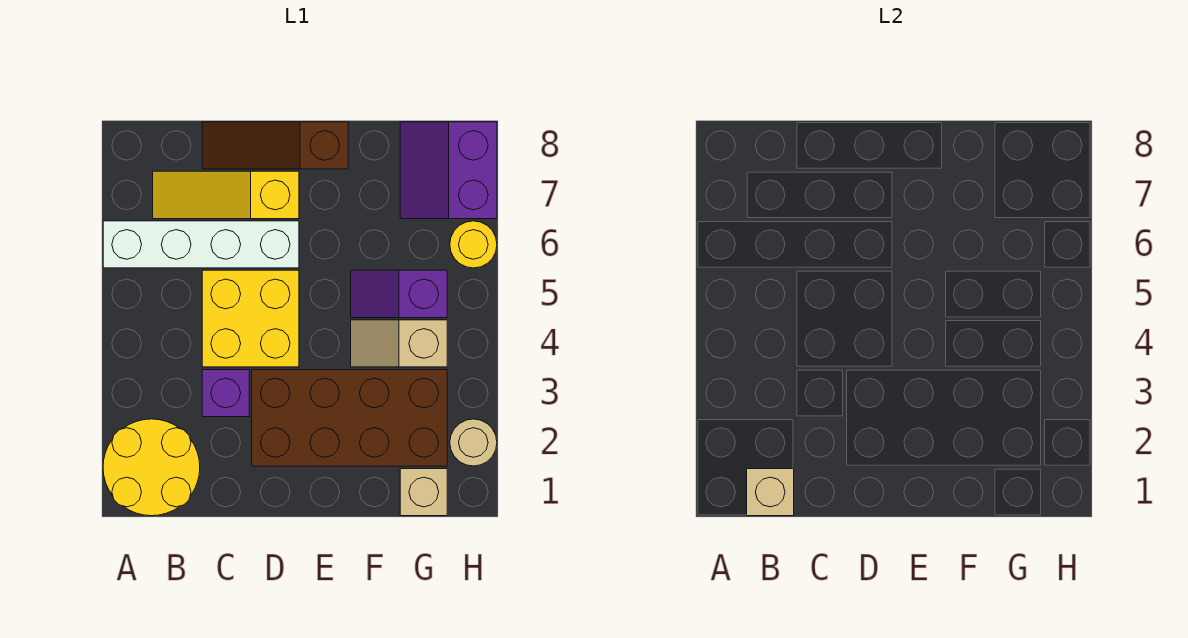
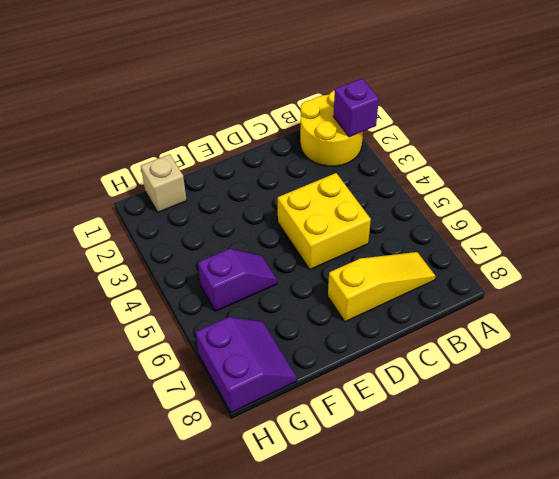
purple brick A2 level 2 -> purple brick C3 level 1
none -> white brick A6:D6 level 1
none -> brown slope C8:E8 level 1 top E
none -> brown brick D2:G3 level 1

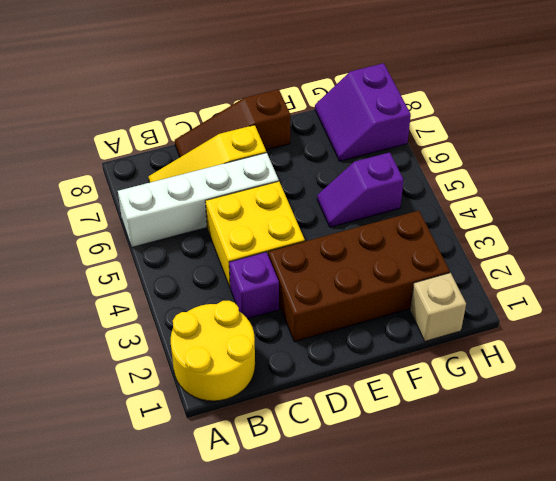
none -> tan slope F4:G4 level 1 top G
none -> tan round brick H2 level 1
none -> yellow round brick H6 level 1

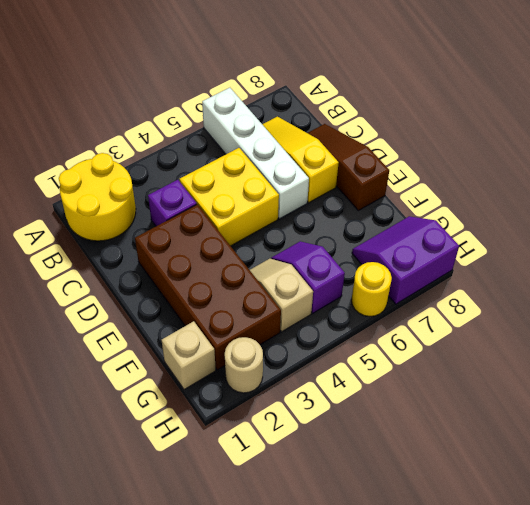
none -> tan brick B1 level 2

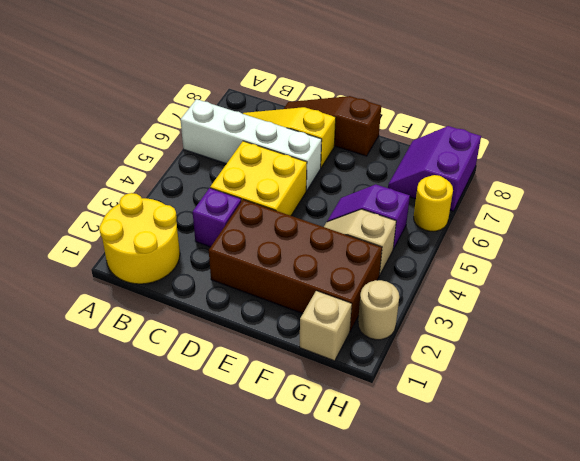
none -> tan brick B1 level 2

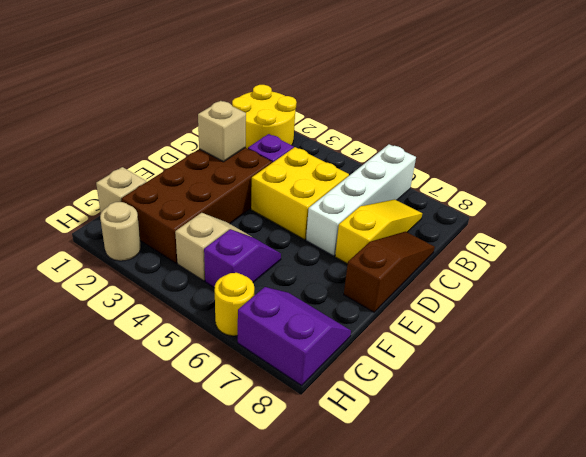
tan brick D2 level 2 -> tan brick B1 level 2

